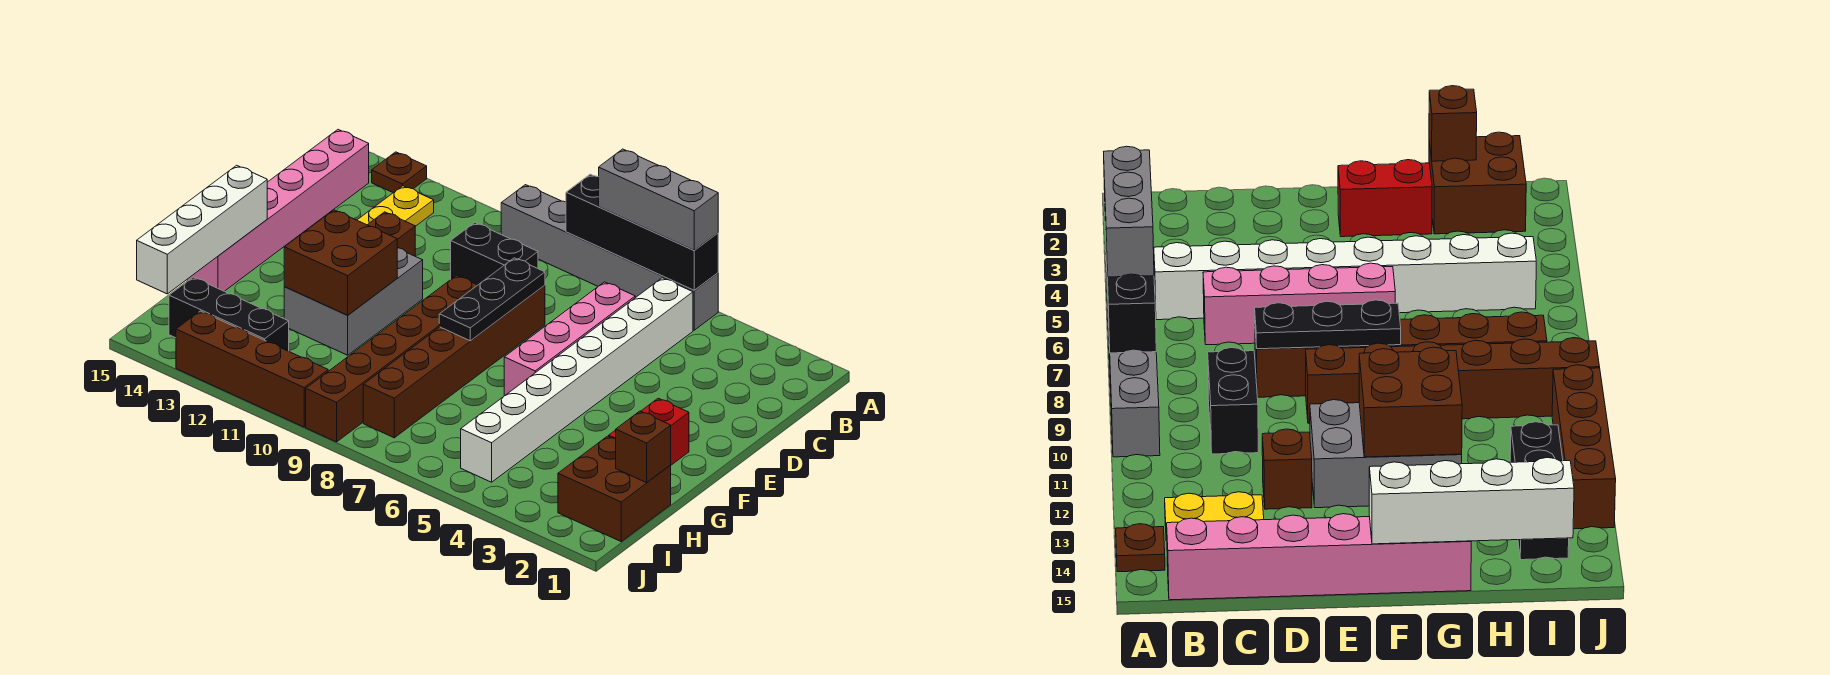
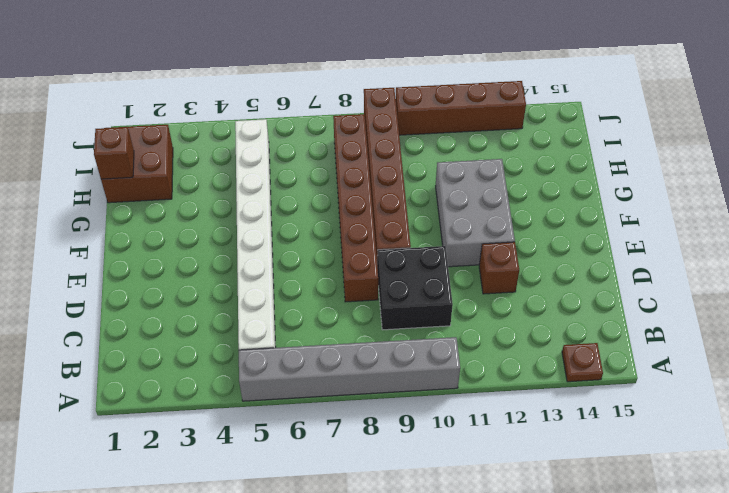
black brick C9:D10 level 1 -> black brick C9:C10 level 1
none -> yellow plate B13:C13 level 1
none -> pink brick B15:G15 level 1
none -> pink brick C6:F6 level 1

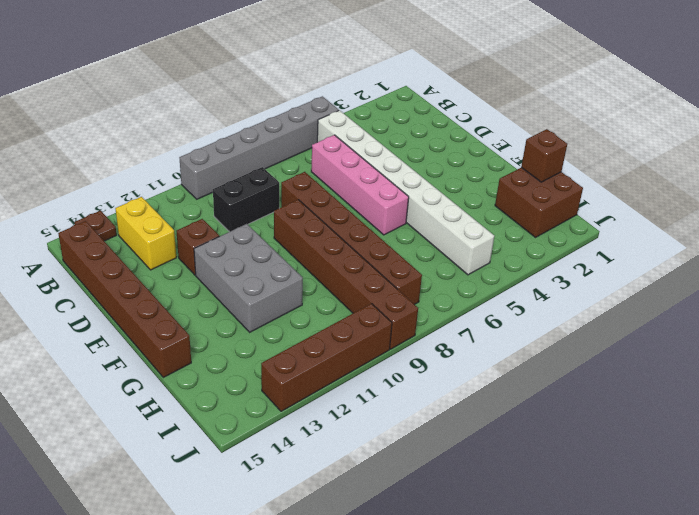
yellow brick B13:C13 level 1 -> yellow plate B13:C13 level 1
brown brick B15:G15 level 1 -> pink brick B15:G15 level 1
none -> red brick F2:G2 level 1
none -> black brick I12:I14 level 1
none -> black brick A5:A8 level 2

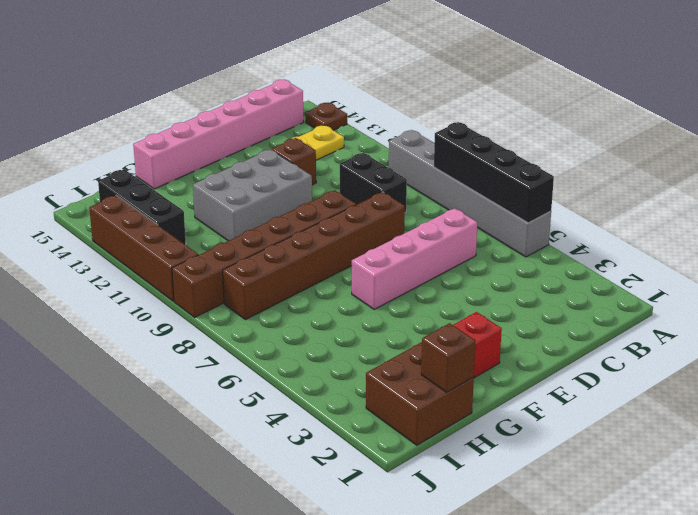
none -> white brick B5:I5 level 1
none -> black plate D8:F8 level 2
none -> brown brick F11:G12 level 2

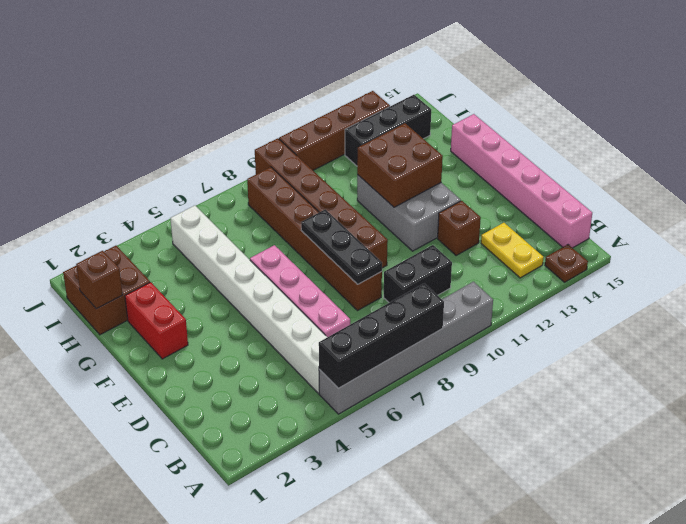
none -> white brick F15:I15 level 2
none -> grey brick A5:A7 level 3

